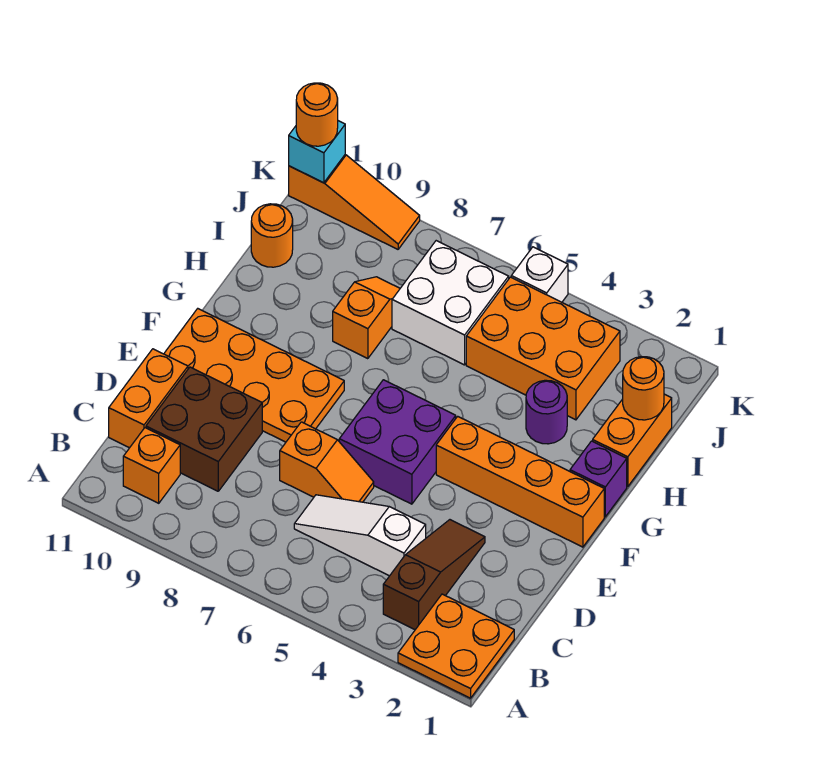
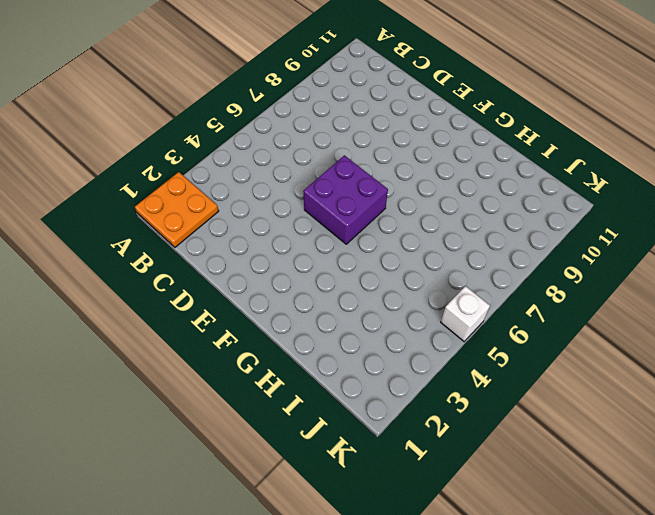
none -> brown slope B3:D3 level 1 top B
none -> orange brick B10 level 1
none -> white slope C4:C6 level 1 top 4

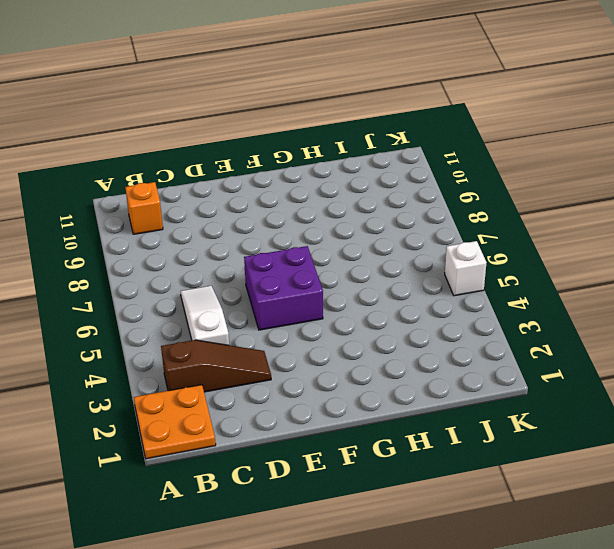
none -> brown brick C9:D10 level 1
none -> orange brick C11:D11 level 1
none -> orange slope D6:D7 level 1 top 7

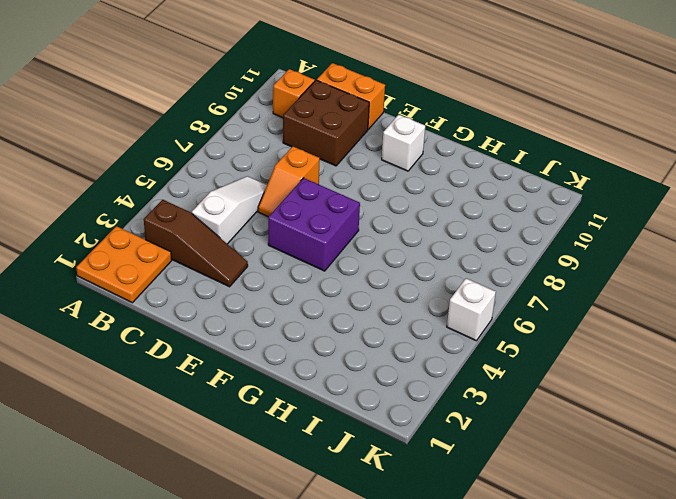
white brick F10 level 1 -> orange plate E8:F11 level 1
none -> orange brick F1:F4 level 1
none -> purple brick G1 level 1
none -> orange brick H1:I1 level 1

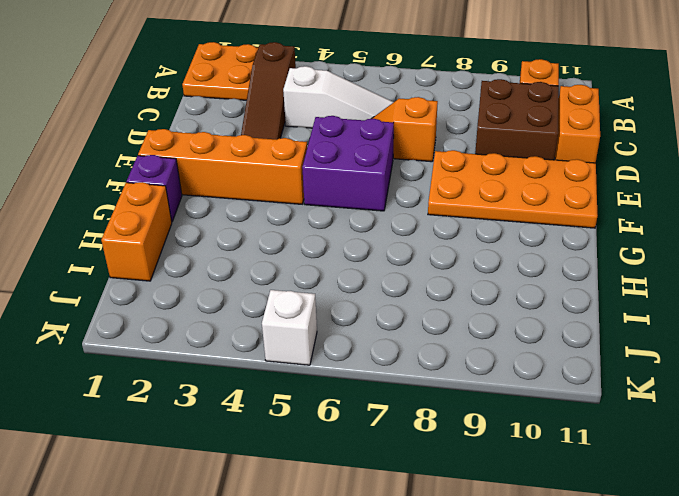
none -> purple round brick H3 level 1
none -> orange slope H8:I8 level 1 top H
none -> orange brick I3:J5 level 1

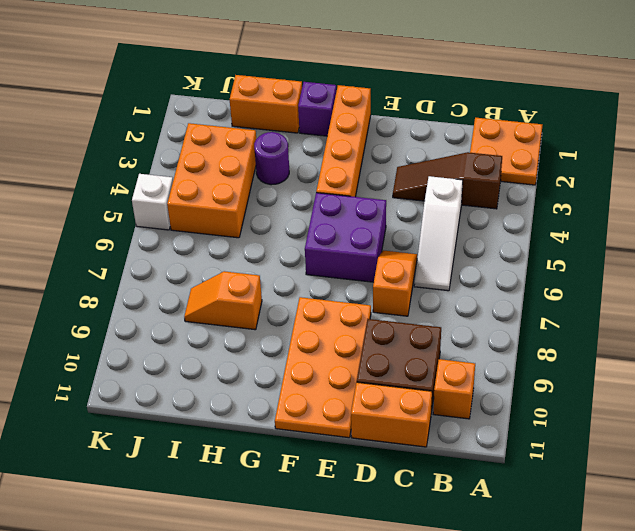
none -> white brick I6:J7 level 1
none -> orange round brick I11 level 1
none -> orange slope K9:K11 level 1 top 11

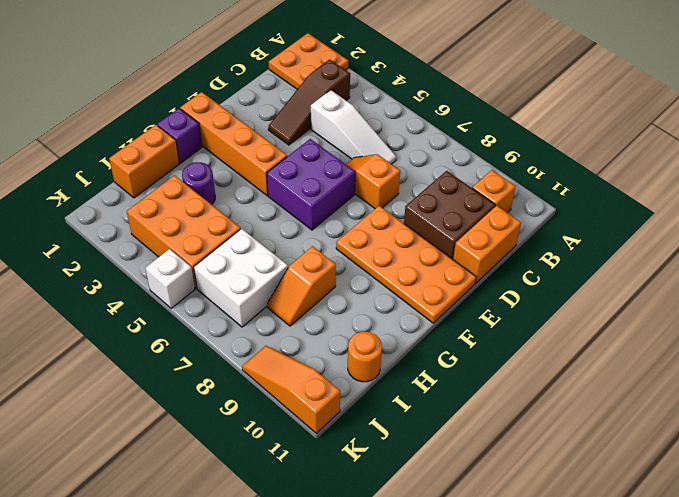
none -> orange round brick I1 level 2
none -> cyan brick K11 level 2
none -> orange round brick K11 level 3

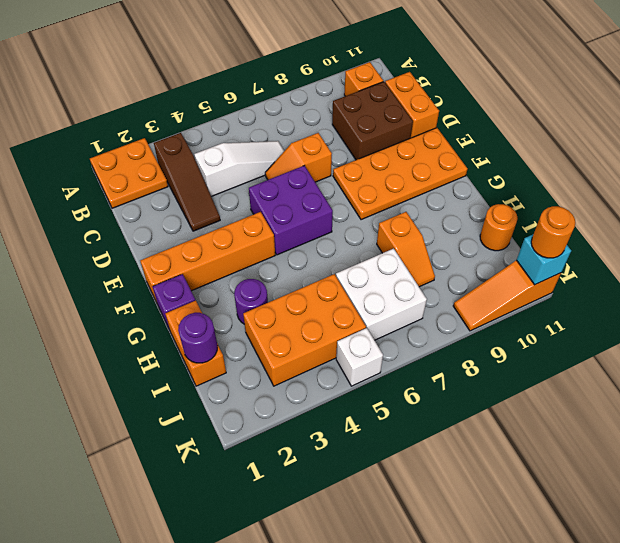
purple round brick I1 level 2 -> orange round brick I1 level 2

